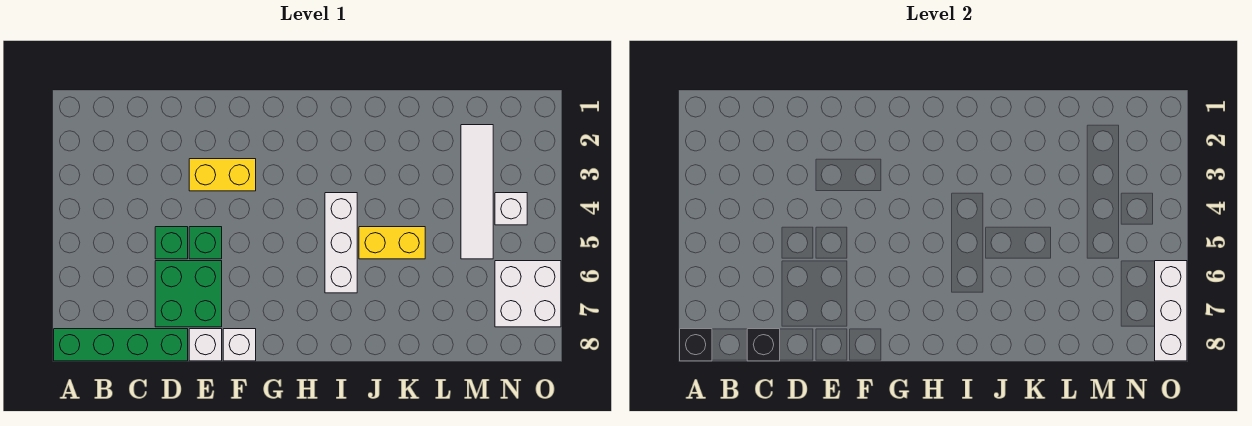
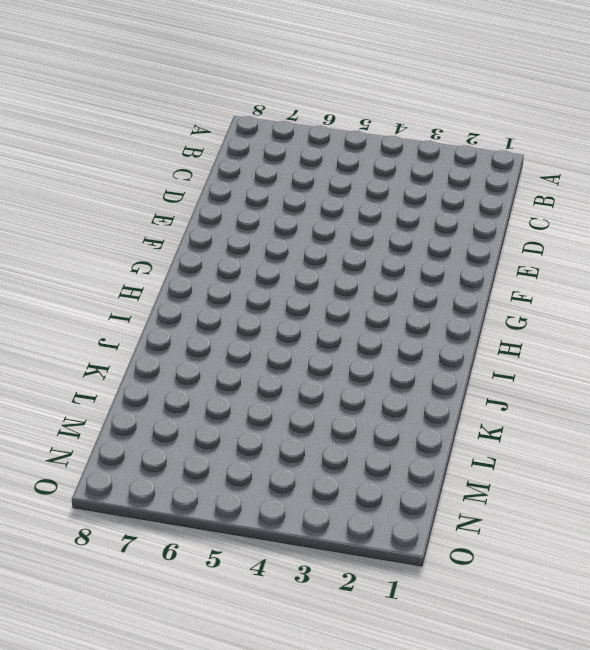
none -> green brick A8:D8 level 1
none -> green brick D5 level 1
none -> green brick D6:E7 level 1

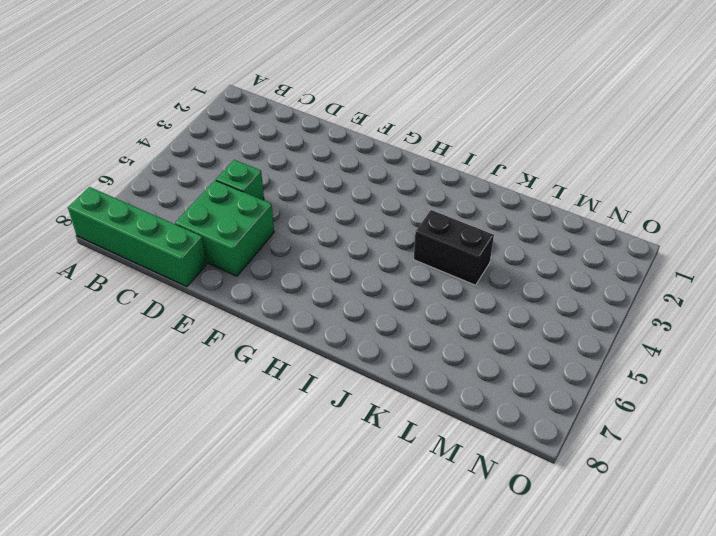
black brick J4:K4 level 1 -> none
none -> yellow brick E3:F3 level 1
none -> green brick E5 level 1
none -> white brick E8 level 1

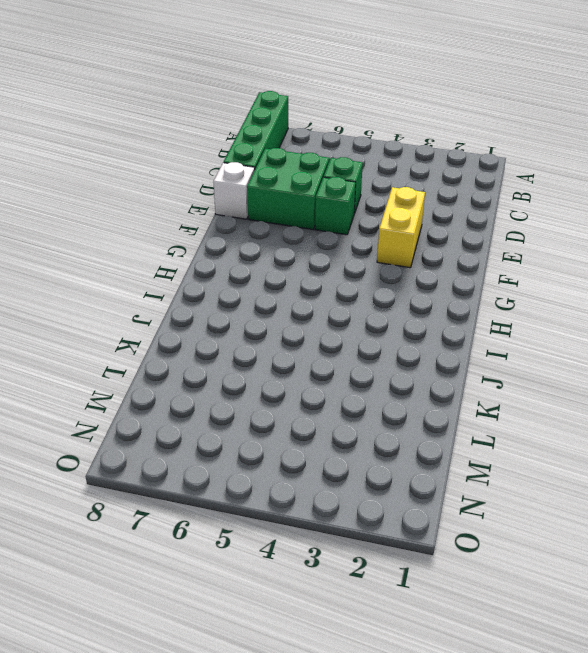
none -> white brick F8 level 1
none -> white brick I4:I6 level 1
none -> yellow brick J5:K5 level 1

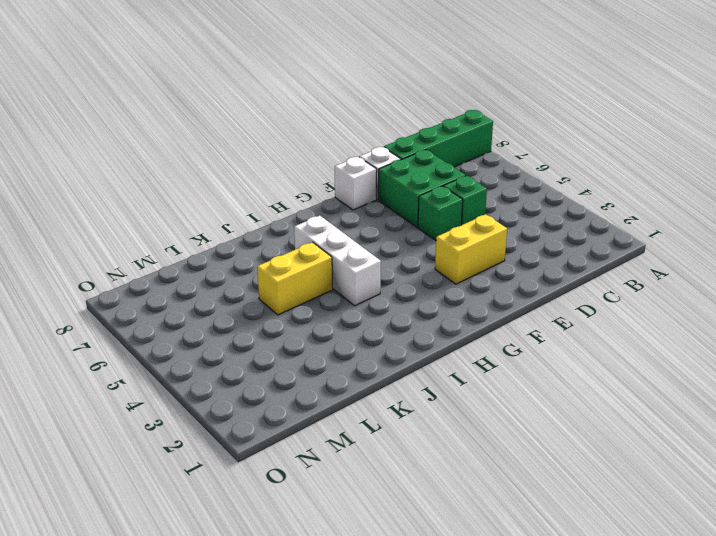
none -> white tile M2:M5 level 1
none -> white brick N4 level 1
none -> white brick N6:O7 level 1

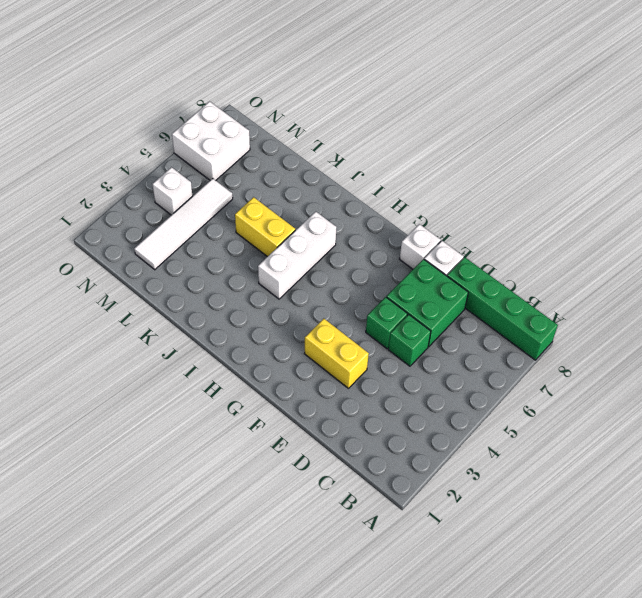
none -> black brick A8 level 2
none -> black brick C8 level 2
none -> white brick O6:O8 level 2

